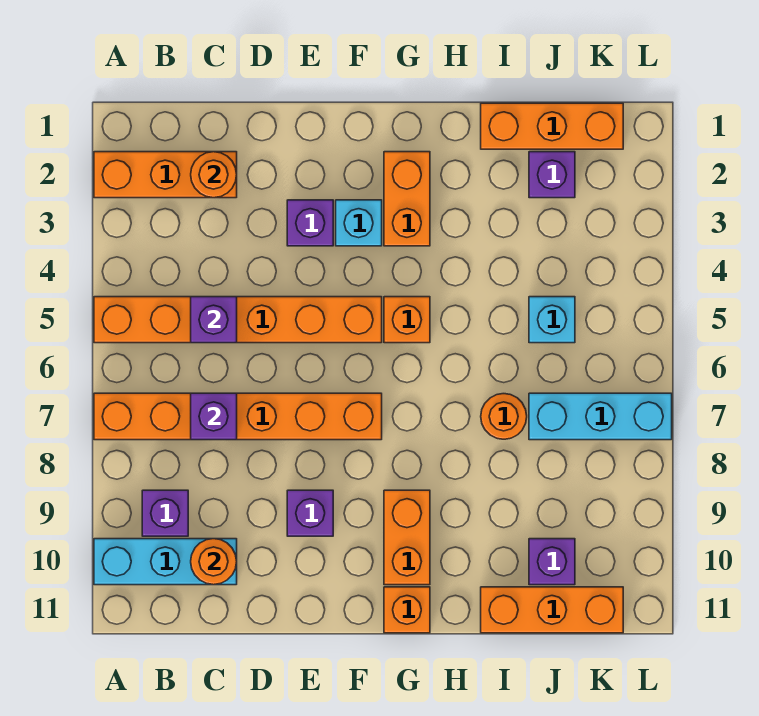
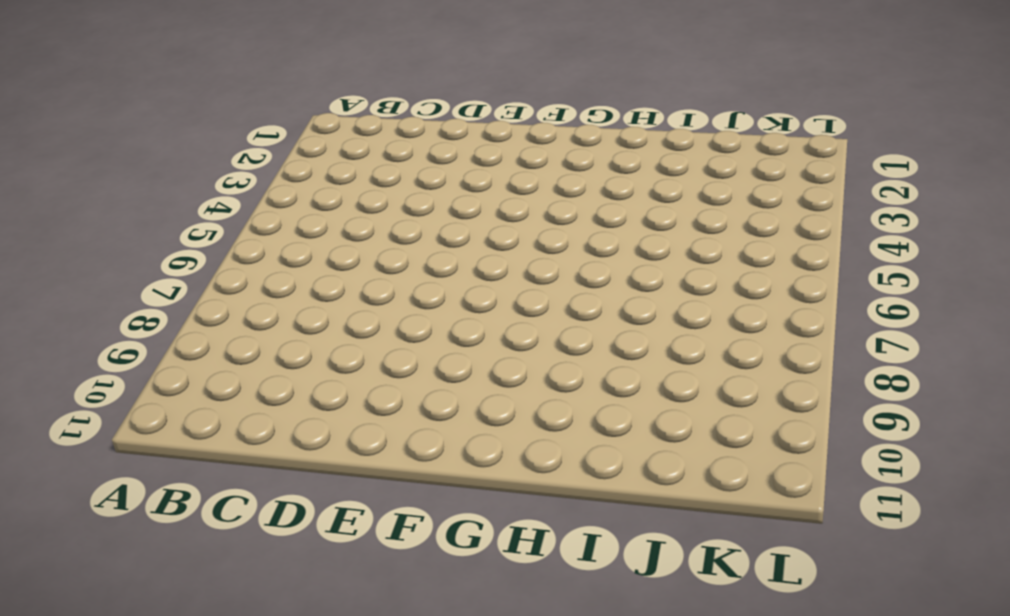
none -> orange brick A2:C2 level 1
none -> orange brick A5:F5 level 1
none -> orange brick A7:F7 level 1

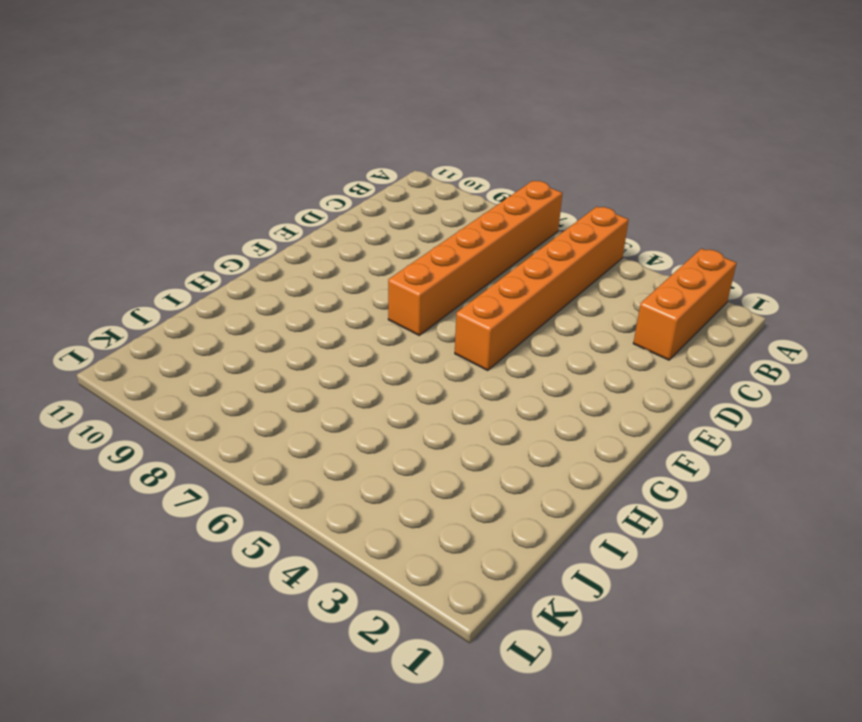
none -> cyan brick A10:C10 level 1
none -> purple brick B9 level 1
none -> purple brick E3 level 1

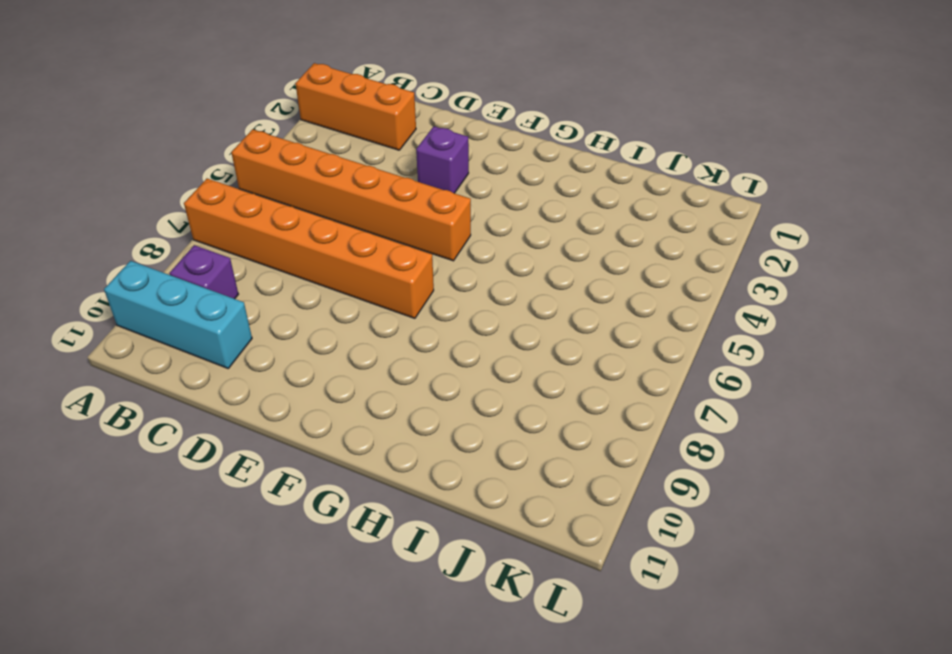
none -> purple brick E9 level 1
none -> cyan brick F3 level 1
none -> orange brick G2:G3 level 1

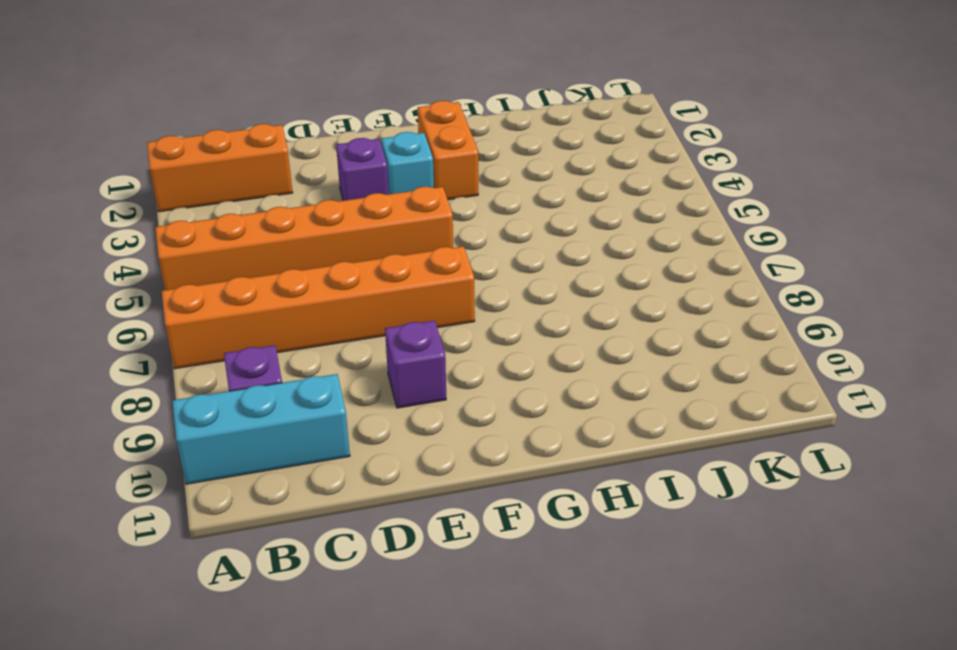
none -> orange brick G5 level 1
none -> orange brick G9:G10 level 1
none -> orange brick G11 level 1

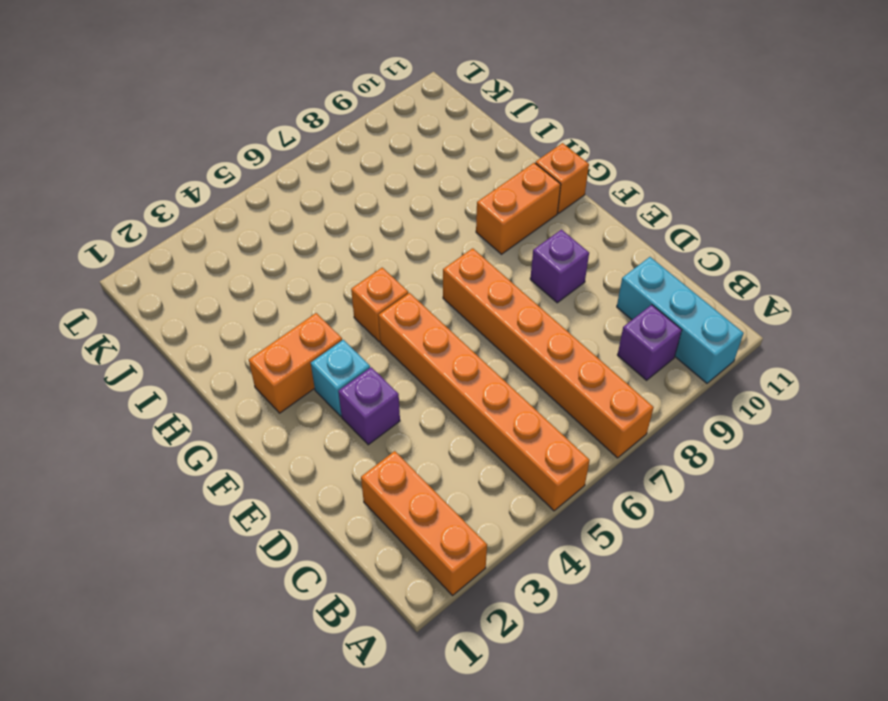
none -> orange brick I1:K1 level 1
none -> orange round brick I7 level 1
none -> orange brick I11:K11 level 1

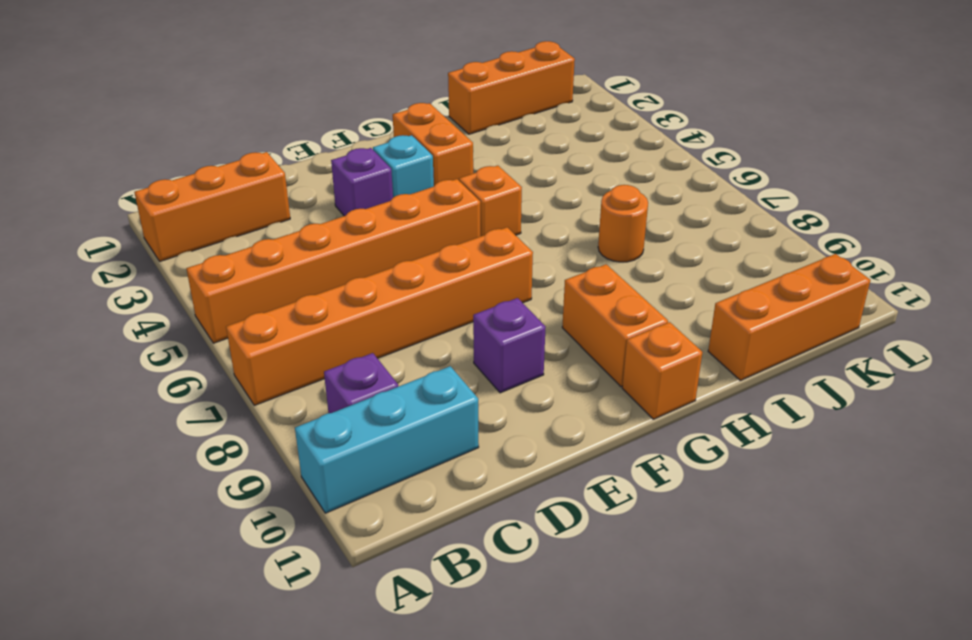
none -> purple brick J2 level 1
none -> cyan brick J5 level 1
none -> cyan brick J7:L7 level 1

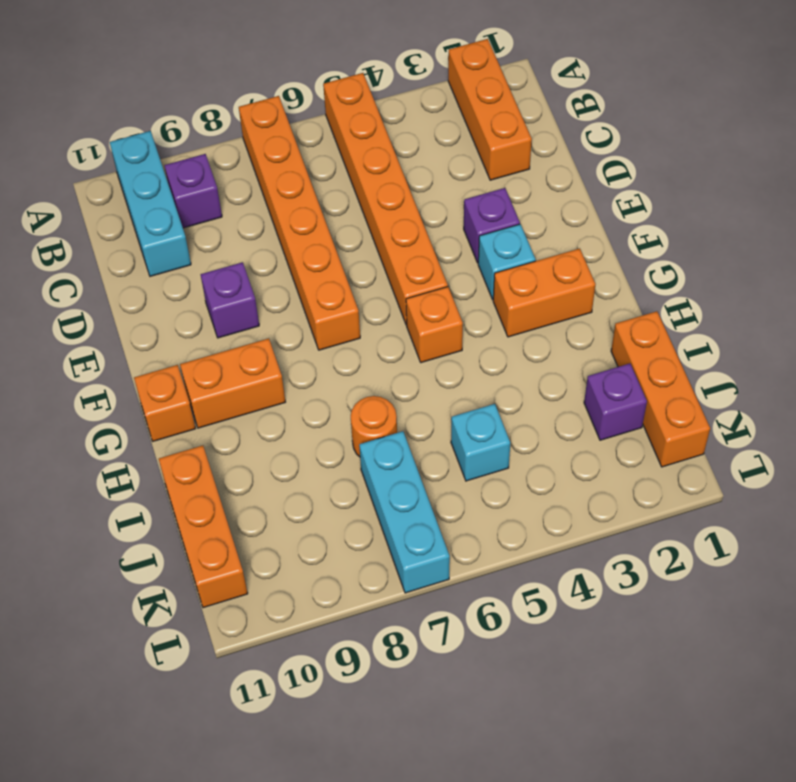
none -> purple brick J10 level 1
none -> orange round brick C2 level 2
none -> purple brick C5 level 2

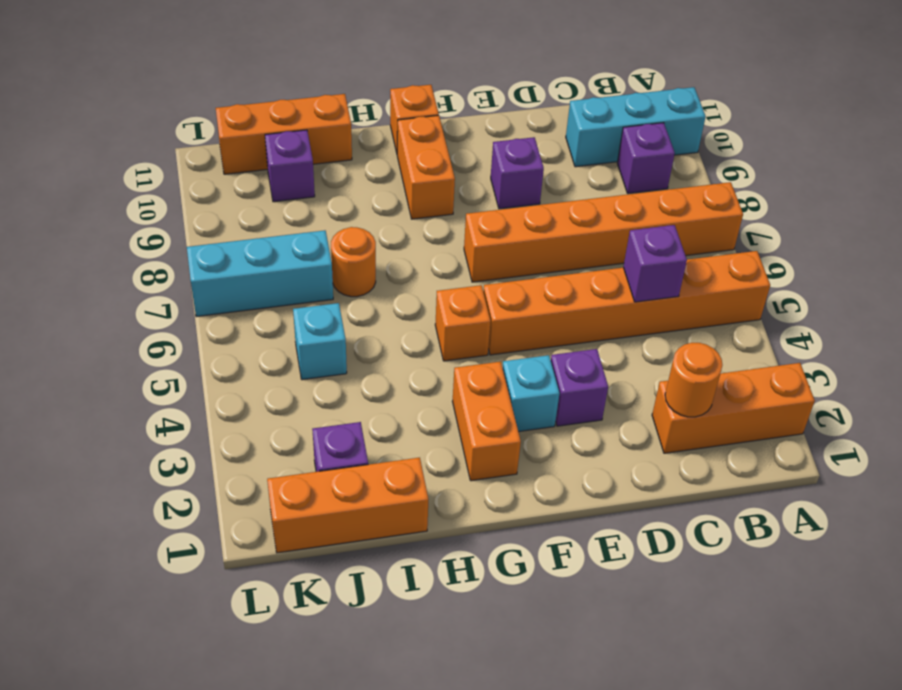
none -> purple brick C7 level 2
none -> orange round brick C10 level 2

